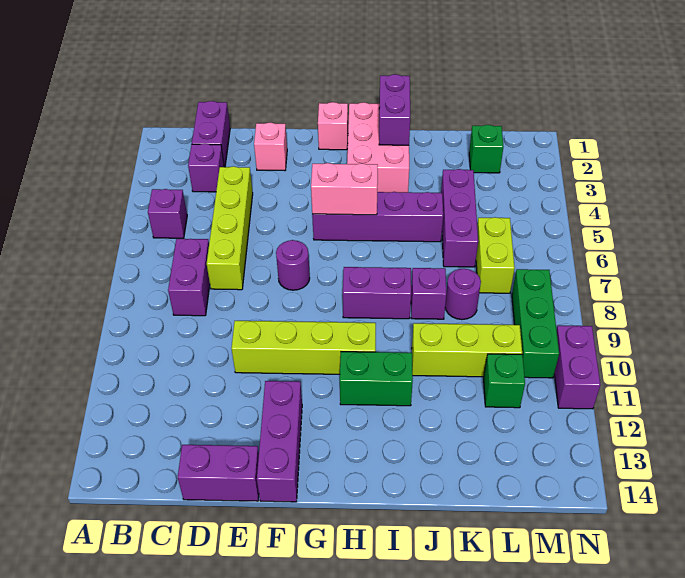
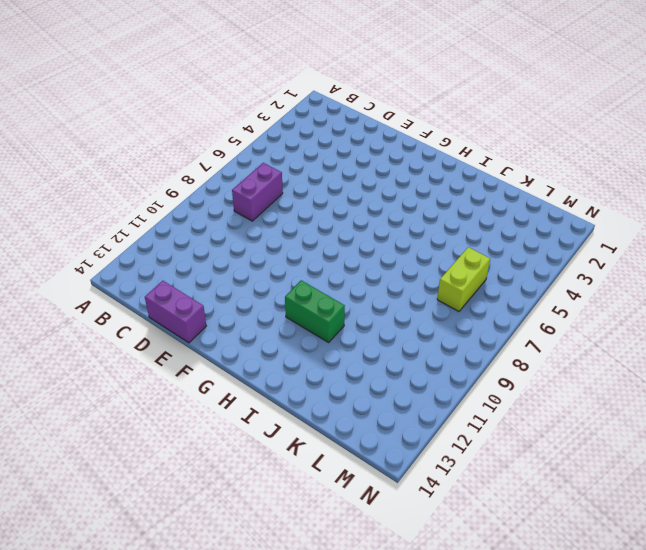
none -> purple brick B5 level 1
none -> purple brick C1:C2 level 1
none -> purple brick C3 level 1

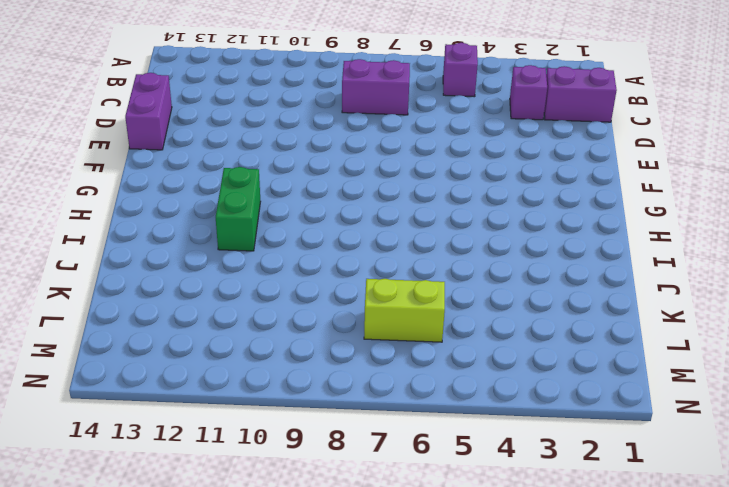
none -> lime brick D4:D7 level 1
none -> pink brick E2 level 1
none -> lime brick E10:H10 level 1

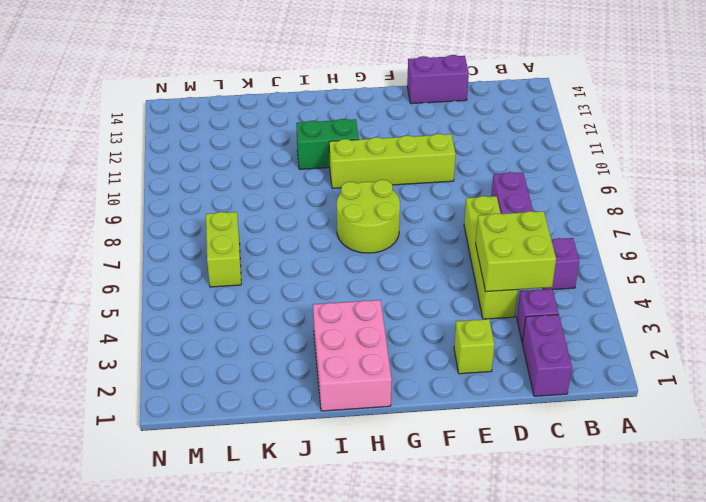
lime brick C4:D5 level 2 -> none
lime brick E2 level 1 -> pink brick E2 level 1
lime round brick G7:H8 level 1 -> purple brick H8:I8 level 1
none -> purple round brick F7 level 1
none -> purple brick F12:F14 level 1
none -> pink brick G1 level 1

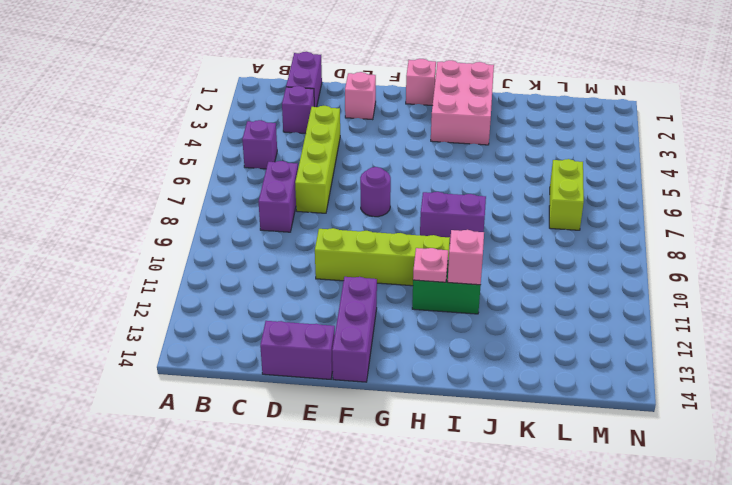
pink plate H11 level 2 -> none
pink brick I11 level 2 -> none
none -> purple brick G5:J5 level 1
none -> purple brick J8 level 1
none -> lime brick J10:L10 level 1

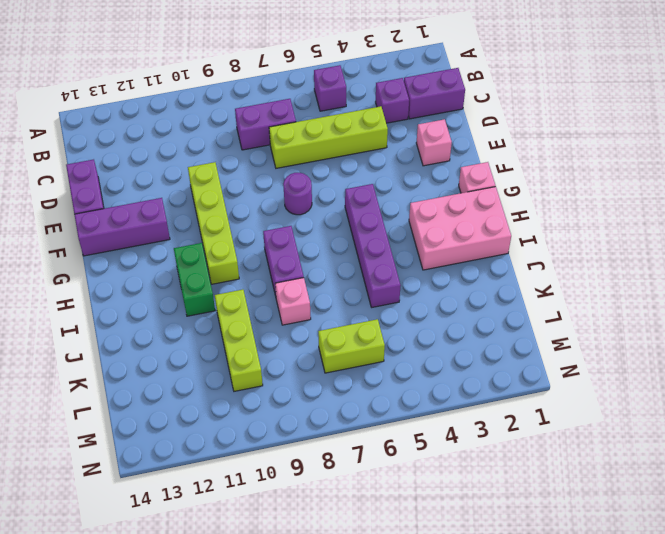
pink brick J8 level 1 -> purple brick J8 level 1
none -> purple brick K4:K6 level 1
none -> purple round brick K8 level 1
none -> green brick L2 level 1

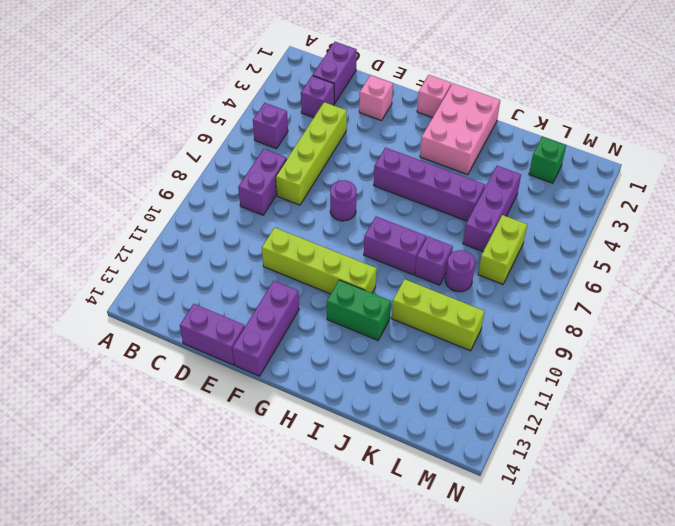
none -> green brick L11 level 1
none -> green brick M8:M10 level 1
none -> purple brick N10:N11 level 1

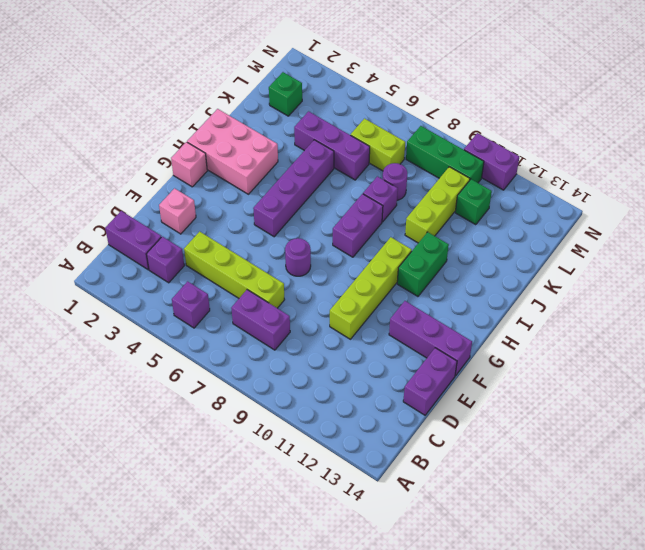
none -> pink brick G5:H5 level 2
none -> purple brick I1:I2 level 2

